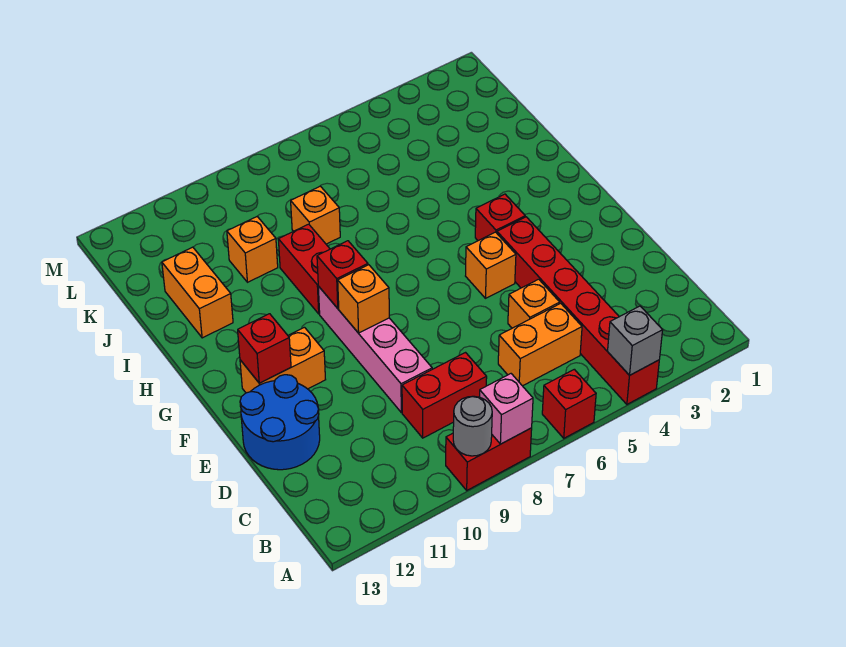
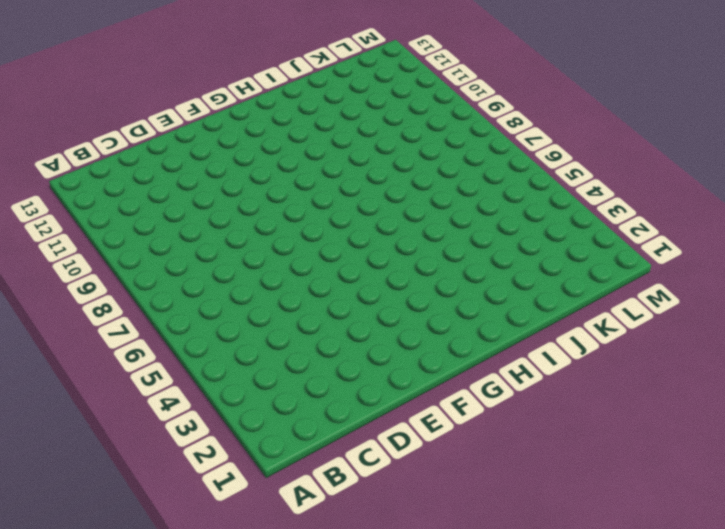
none -> red brick A4:F4 level 1
none -> red brick A6 level 1
none -> red brick A8:A9 level 1

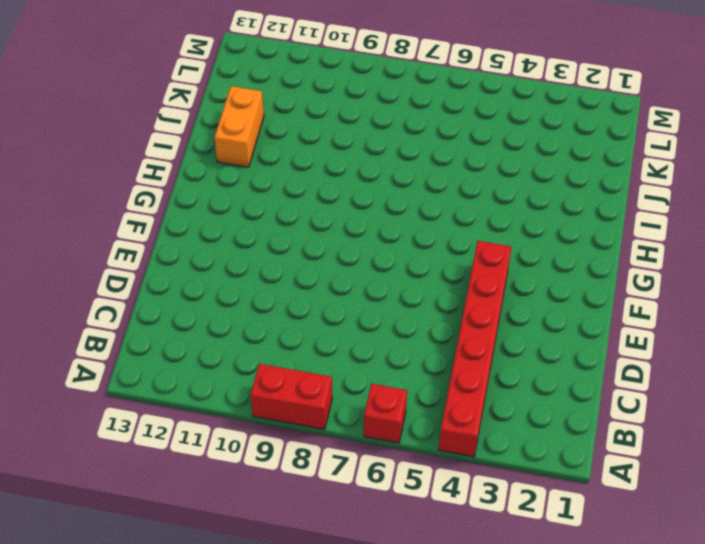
none -> orange brick C5:C6 level 1
none -> red brick C8:C9 level 1
none -> orange brick D5 level 1

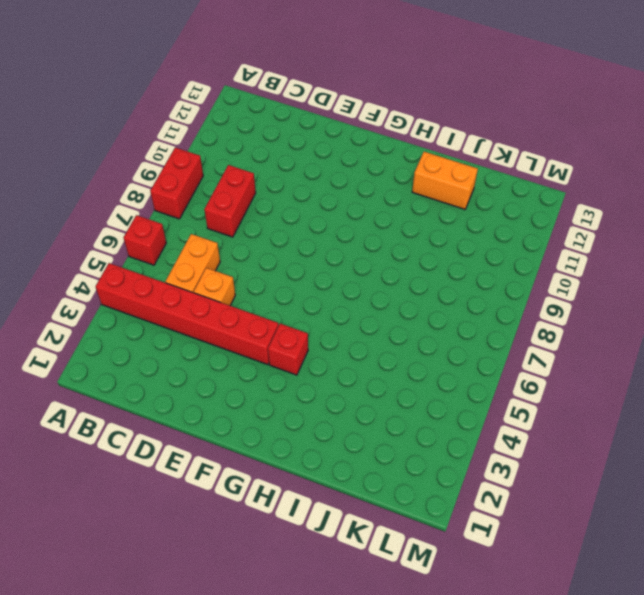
none -> pink brick D9:G9 level 1
none -> blue round brick D12:E13 level 1
none -> orange brick F5 level 1

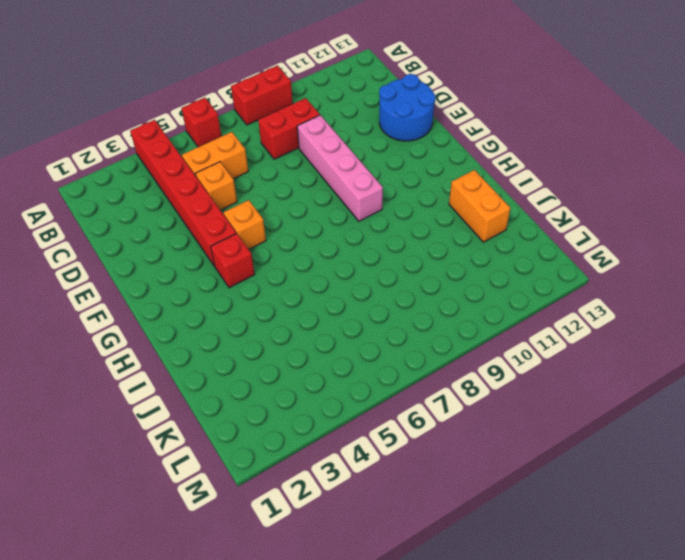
none -> orange brick F11:F12 level 1
none -> red brick H9:I9 level 1
none -> orange brick J8 level 1

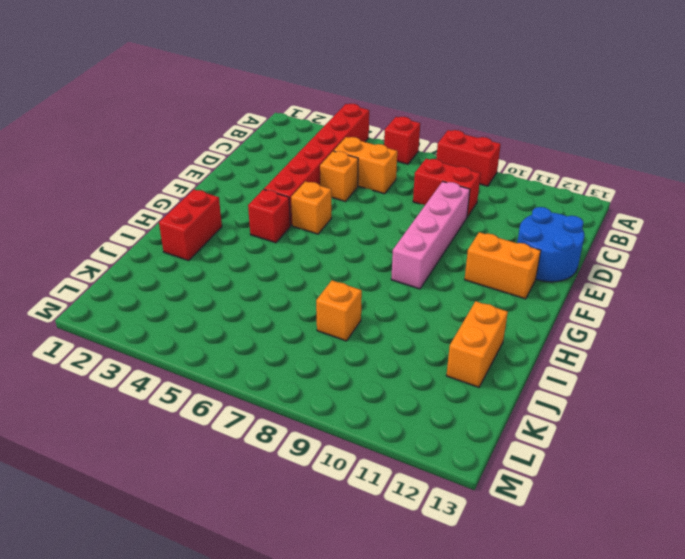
red brick H2:I2 level 1 -> red brick H9:I9 level 1
none -> orange brick J10 level 1
none -> grey brick A4 level 2
none -> pink brick A8 level 2

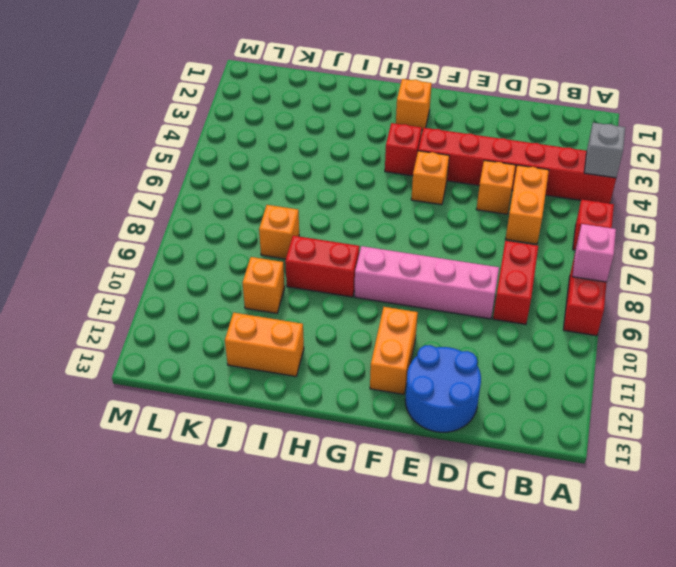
orange brick G2 level 1 -> orange brick F9 level 2
none -> grey round brick A9 level 2
none -> red brick F12 level 2
none -> red brick G9 level 2

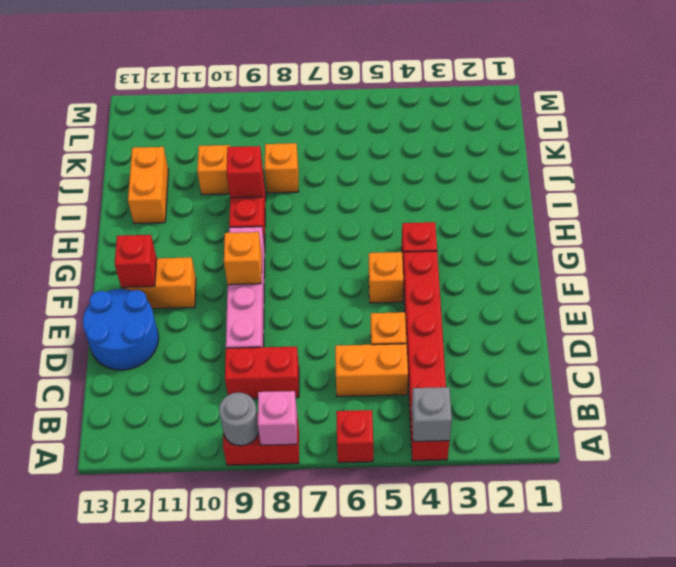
red brick I9 level 2 -> red brick G9 level 2

